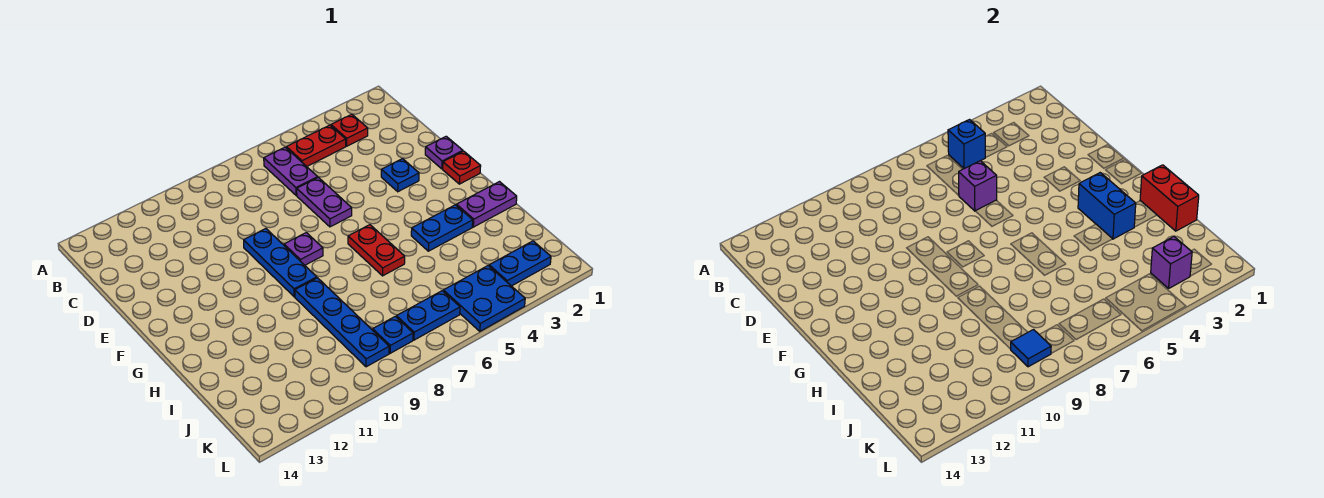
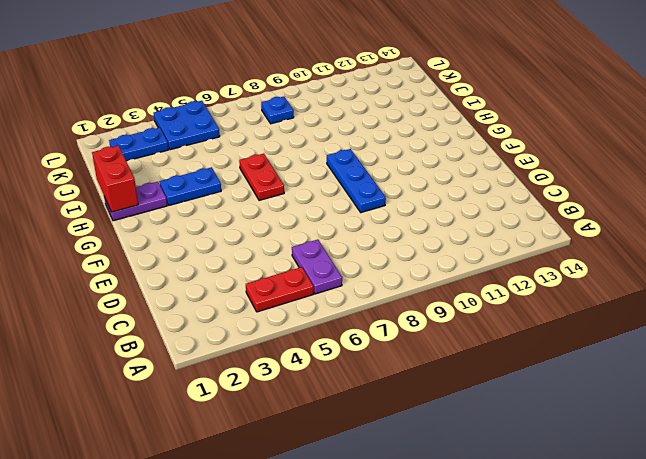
none -> red plate B3 level 1
none -> purple plate D6:E6 level 1
none -> purple plate E1 level 1

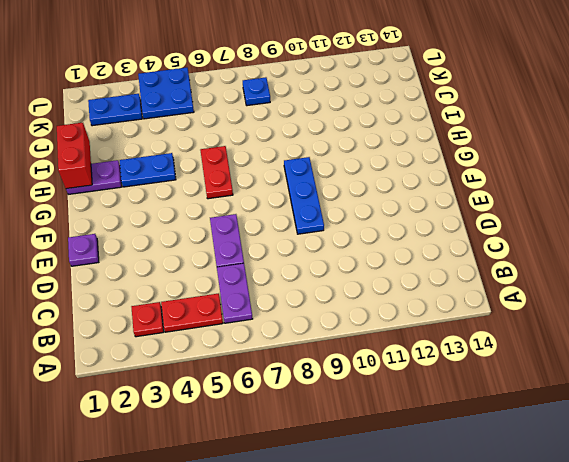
none -> blue plate E3 level 1
none -> red plate F1 level 1
none -> purple plate F8 level 1

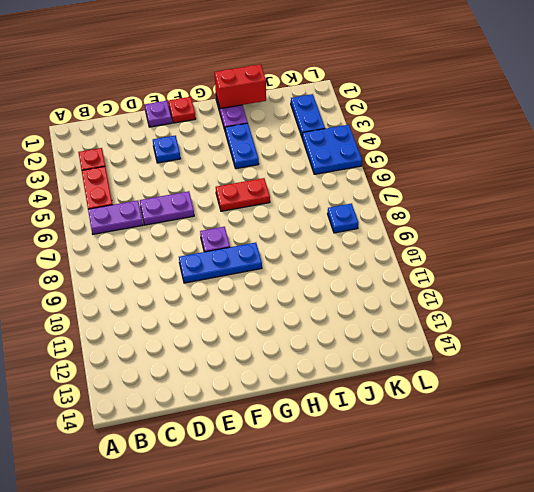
none -> blue plate H9:K9 level 1
none -> blue plate K6:K7 level 1
none -> blue brick B5 level 2

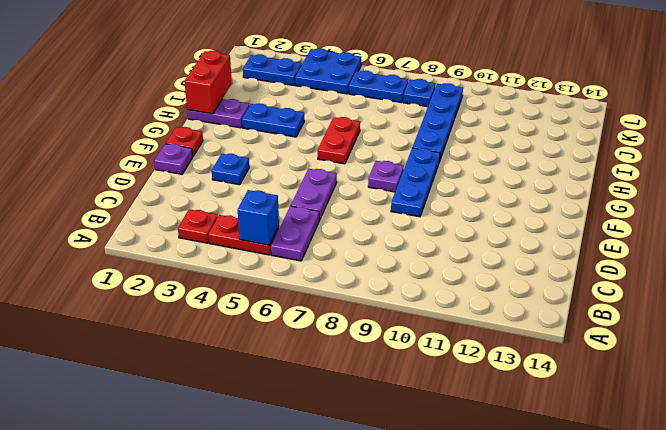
none -> purple brick D6 level 2
none -> blue brick G3:H3 level 2
none -> purple brick K3 level 2

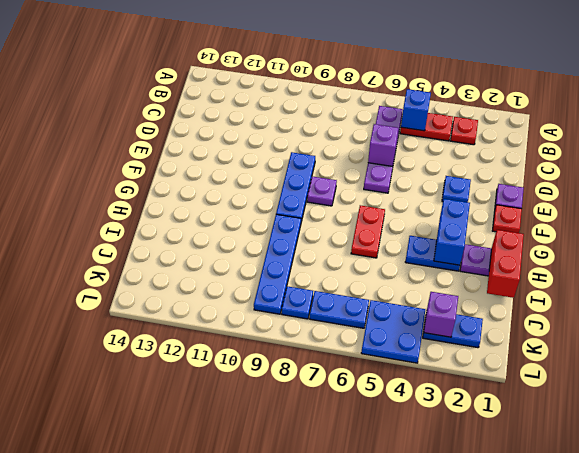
none -> blue tile K9 level 2

